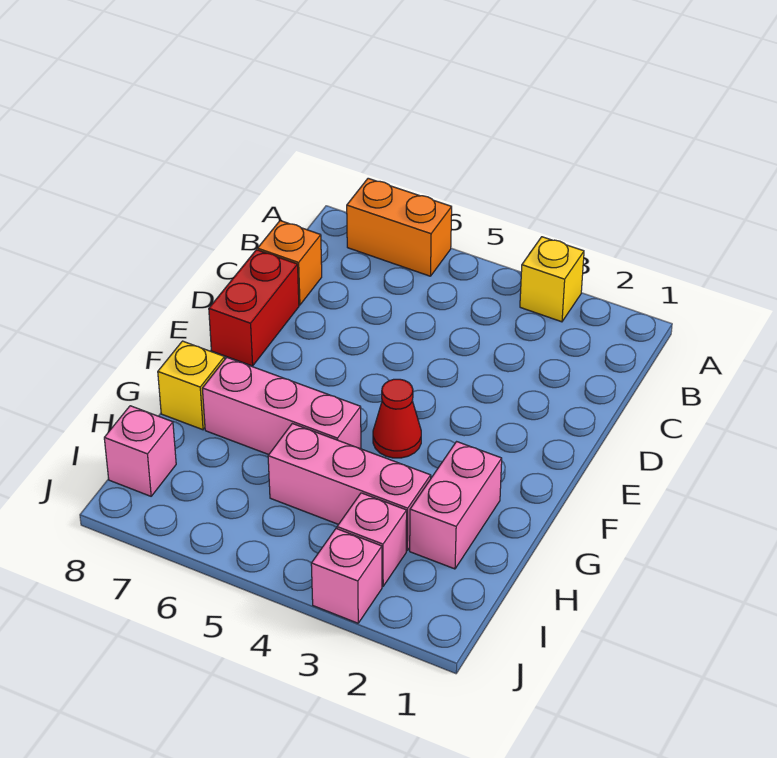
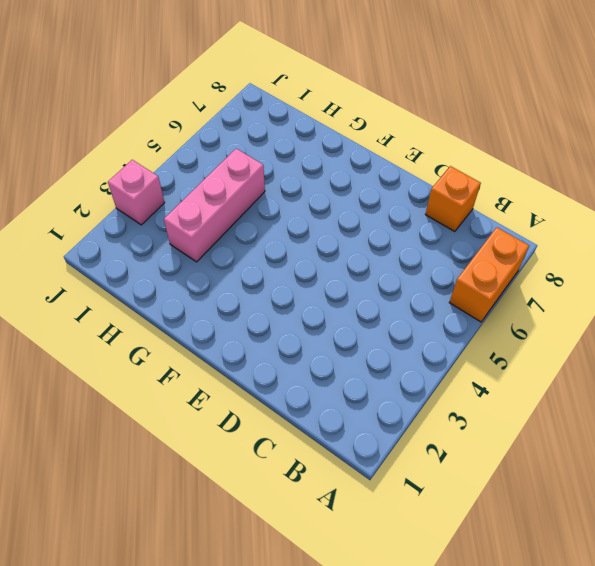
none -> yellow brick A3 level 1
none -> red brick D8:E8 level 1
none -> red cone F4 level 1

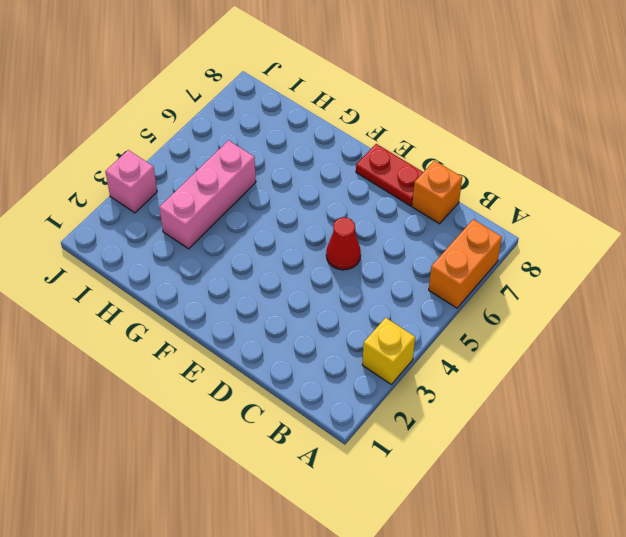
red cone D5 level 1 -> red cone F4 level 1
red plate D8:E8 level 1 -> red brick D8:E8 level 1
none -> pink brick G2:H2 level 1
none -> pink brick G5:G7 level 1
none -> yellow brick G8 level 1

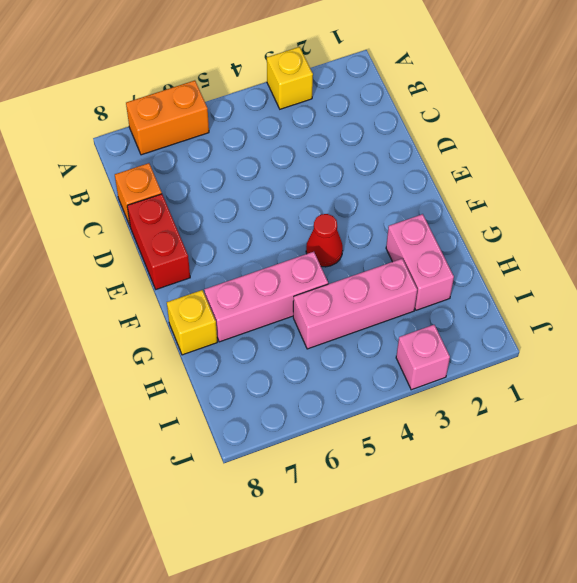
none -> pink brick I3 level 1
none -> pink brick I8 level 1

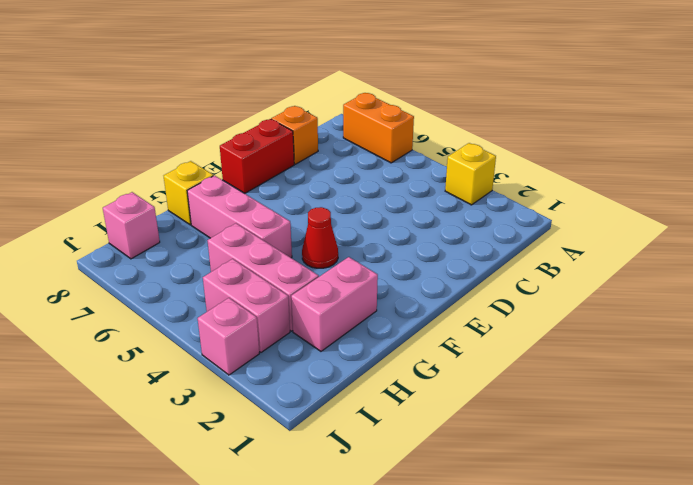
pink brick I3:I4 level 1 -> pink brick I3 level 1

